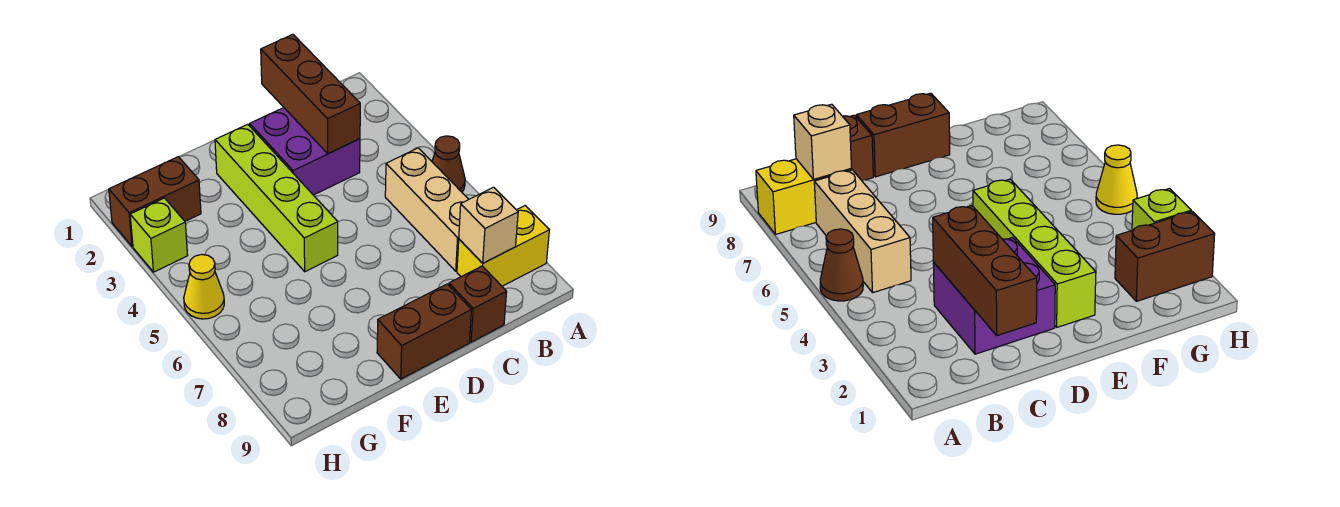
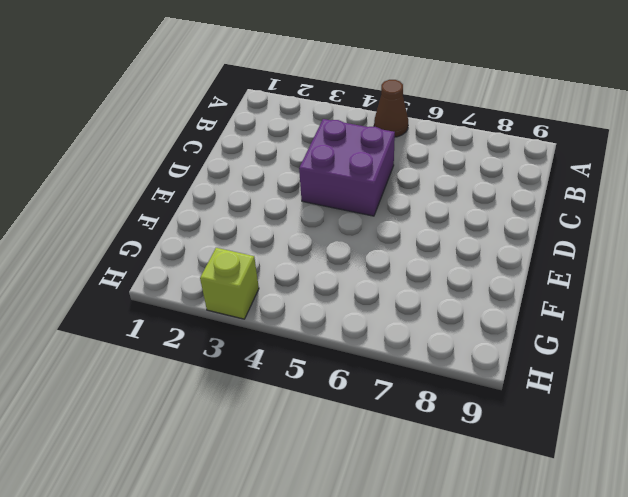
purple brick C4:D5 level 1 -> purple brick C2:D3 level 1
none -> yellow brick A8:B8 level 1
none -> tan brick B5:B7 level 1
none -> brown brick C9 level 1

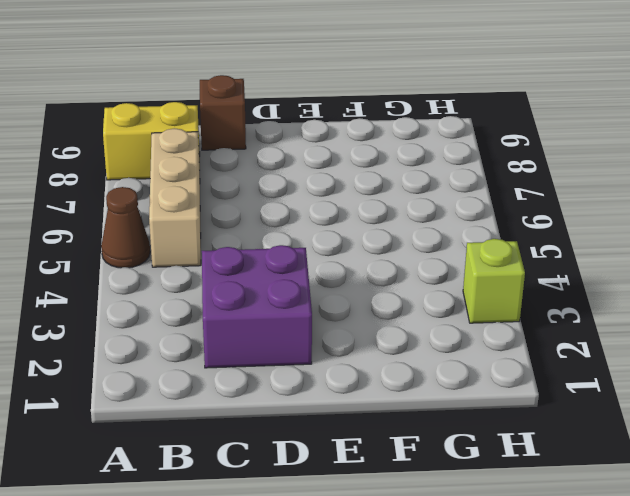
none -> brown brick D9:E9 level 1
none -> lime brick E2:E5 level 1
none -> brown brick G2:H2 level 1

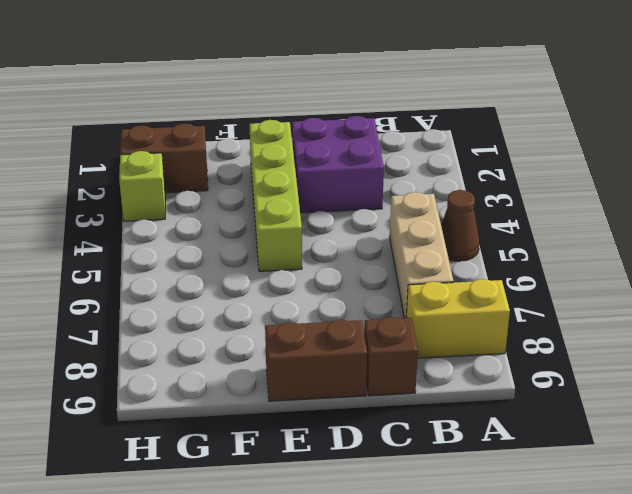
none -> yellow cone H5 level 1
none -> tan brick B8 level 2
none -> brown brick C1:C3 level 2

